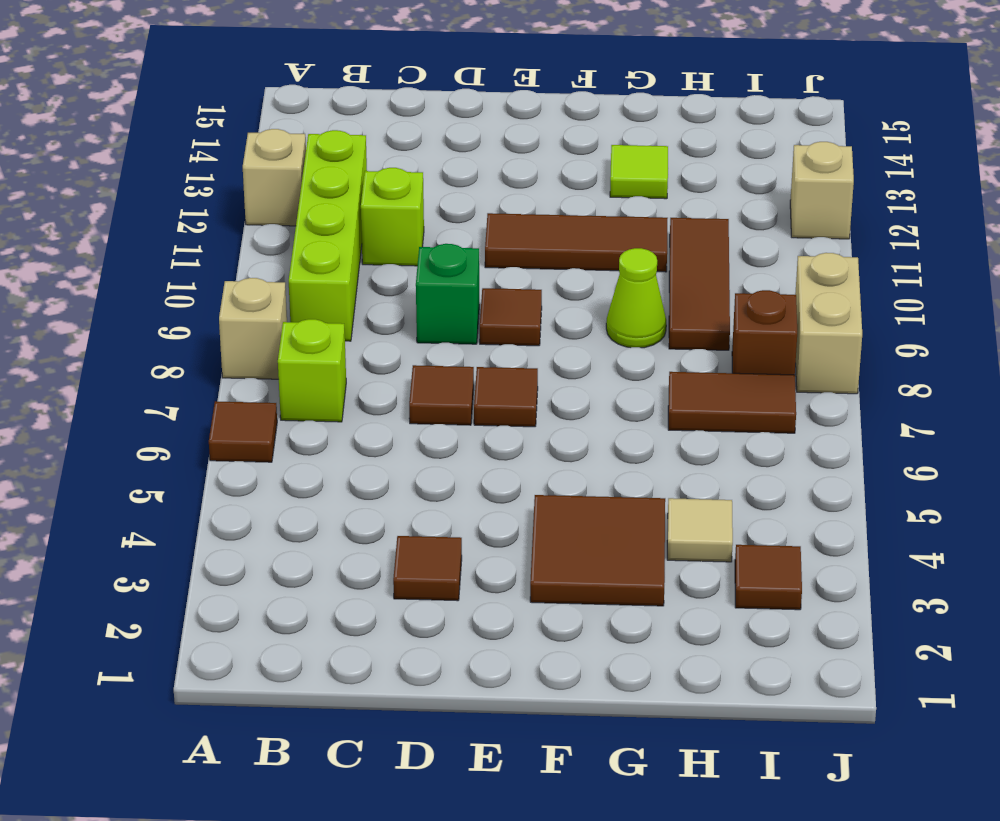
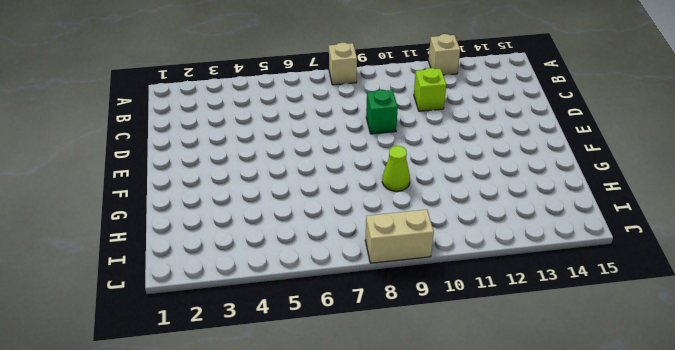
none -> brown tile A6 level 1
none -> lime brick B7 level 1
none -> lime brick B9:B12 level 1

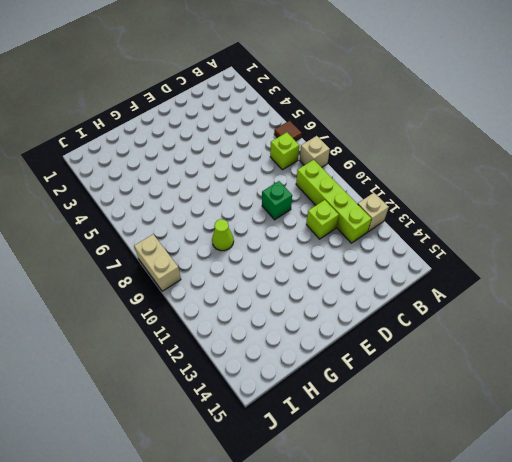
none -> brown tile D3 level 1
none -> brown tile D7 level 1
none -> brown tile E7 level 1

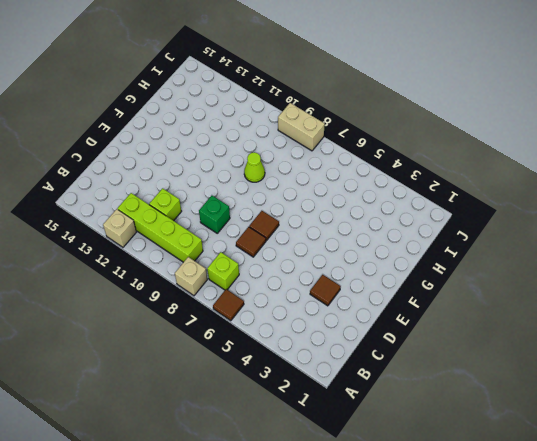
none -> brown tile E9 level 1
none -> brown tile E11:G11 level 1
none -> brown tile F3:G4 level 1

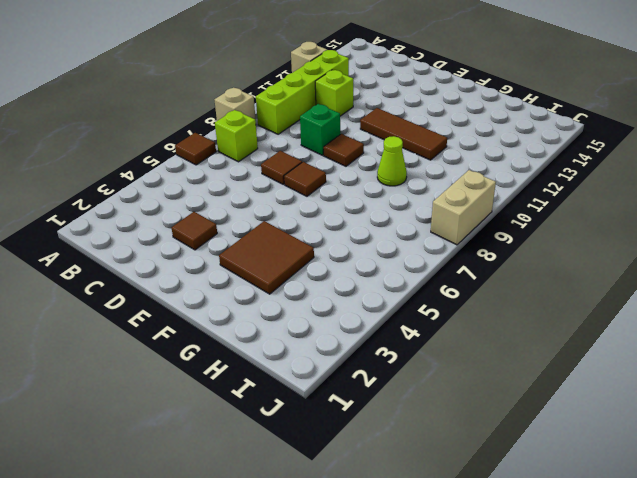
none -> lime tile G13 level 1
none -> tan tile H4 level 1
none -> brown tile H7:I7 level 1

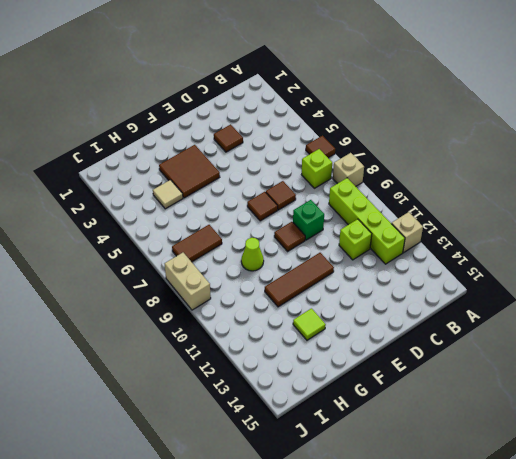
none -> brown tile H9:H11 level 1
none -> brown tile I3 level 1
none -> brown brick I8 level 1

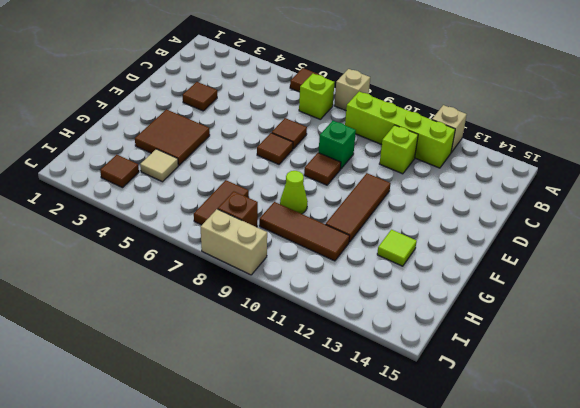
none -> tan brick J12 level 1

